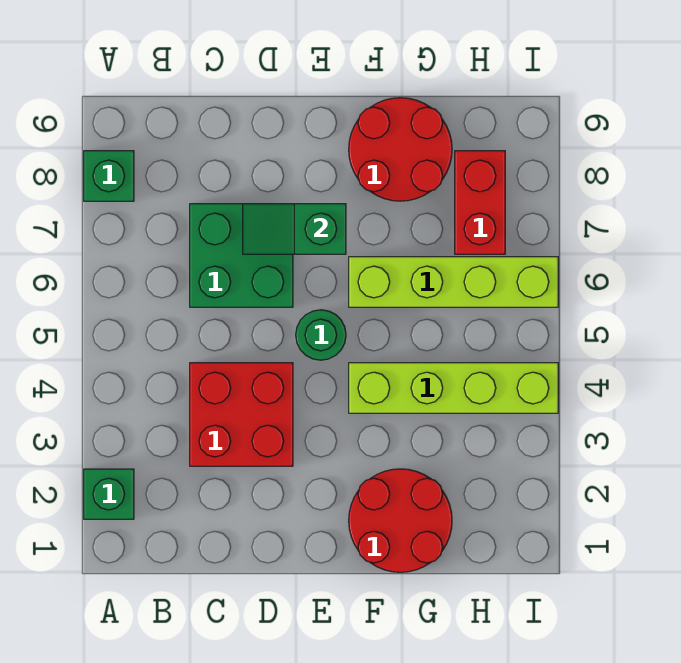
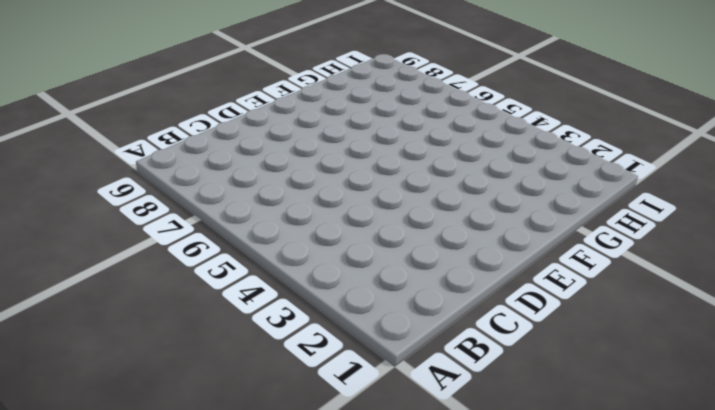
none -> green brick A2 level 1
none -> green brick A8 level 1

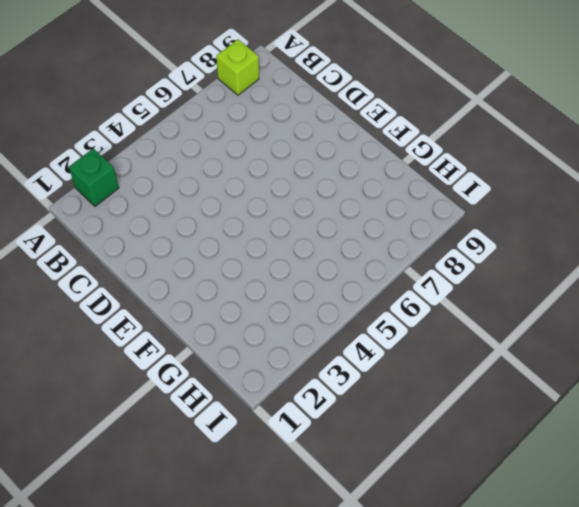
lime brick A8 level 1 -> green brick A8 level 1
none -> red brick C3:D4 level 1
none -> green brick C6:D7 level 1

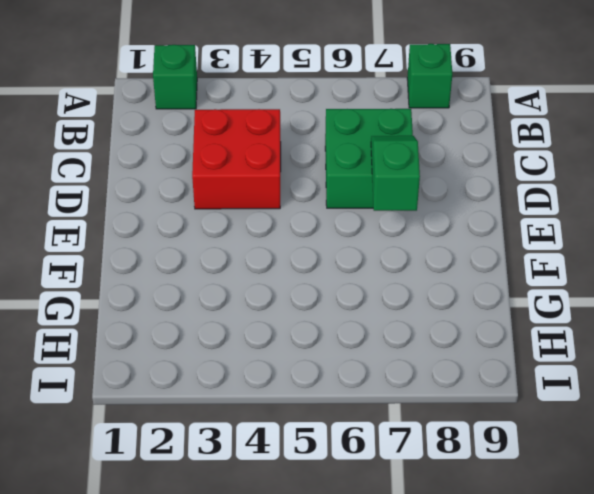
none -> green round brick E5 level 1
none -> red round brick F1:G2 level 1

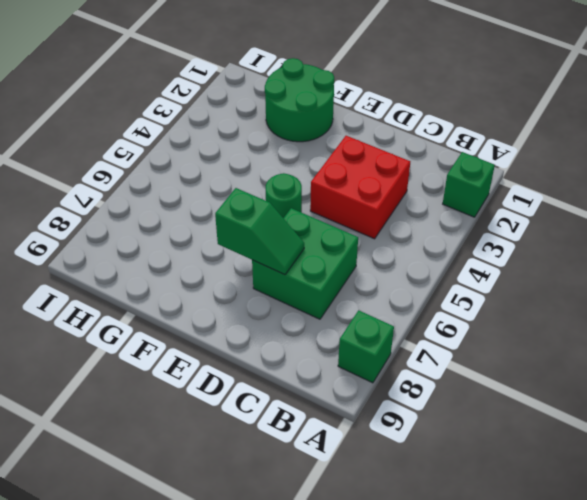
green round brick F1:G2 level 1 -> red round brick F1:G2 level 1
none -> lime brick F4:I4 level 1
none -> lime brick F6:I6 level 1

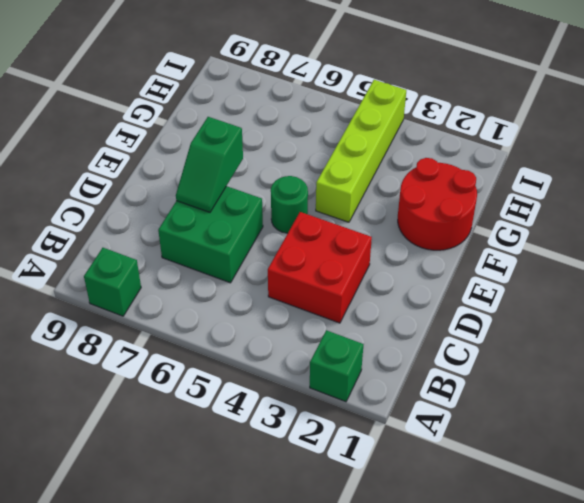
none -> lime brick F6:I6 level 1
none -> red round brick F8:G9 level 1

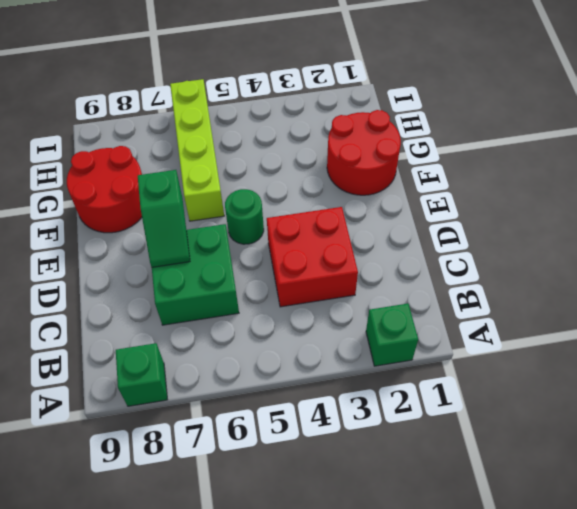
none -> lime brick F4:I4 level 1
none -> red brick H7:H8 level 1

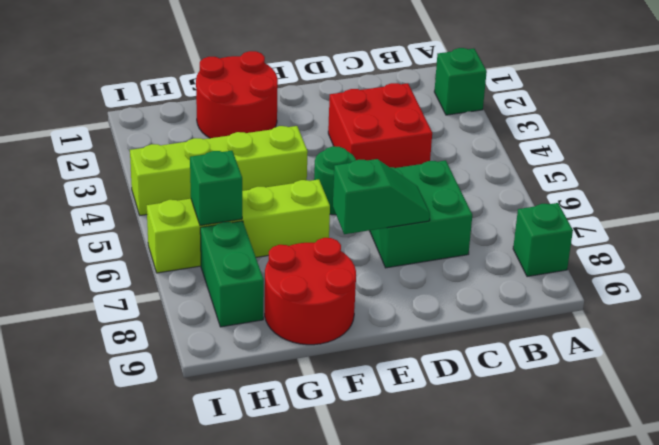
green brick H6 level 2 -> none
green brick H7:H8 level 1 -> red brick H7:H8 level 1

